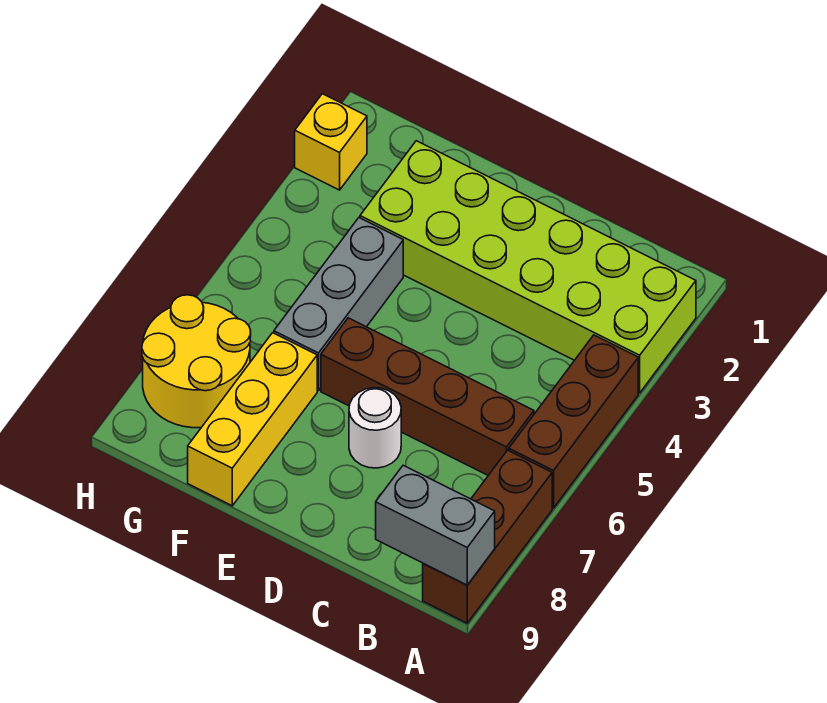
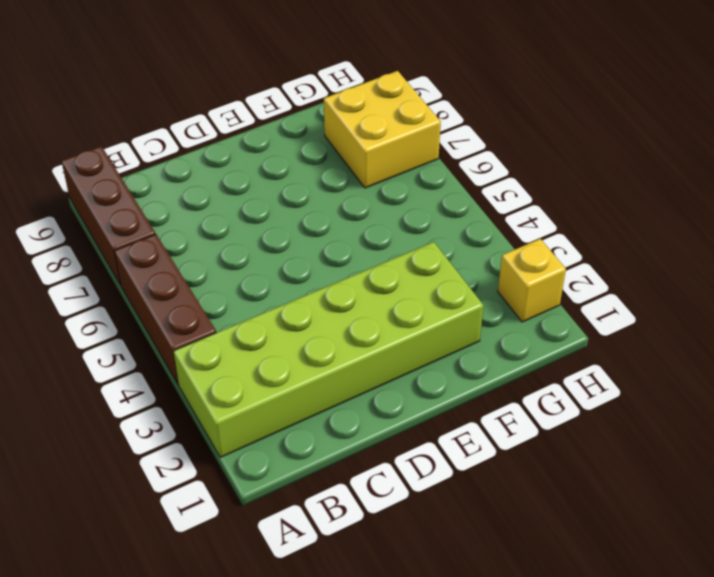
yellow brick G7:H8 level 1 -> yellow round brick G7:H8 level 1
none -> brown brick B6:E6 level 1
none -> white round brick D7 level 1

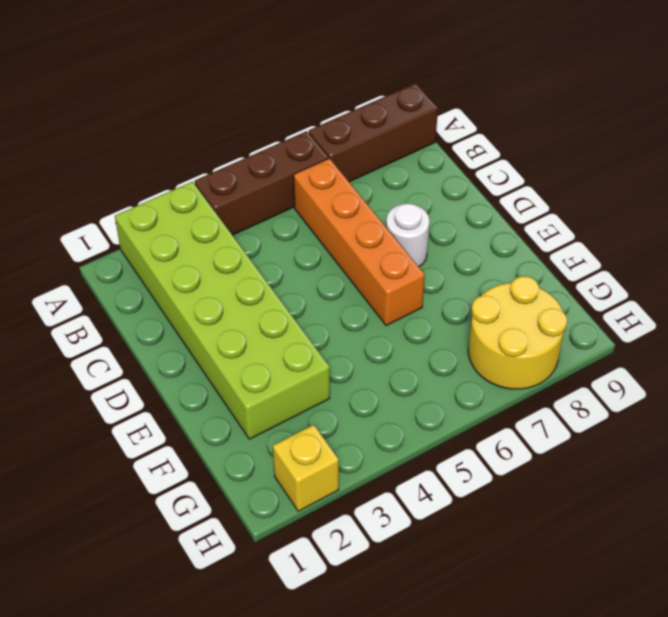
orange brick B6:E6 level 1 -> brown brick B6:E6 level 1
none -> grey brick F4:F6 level 1
none -> yellow brick F7:F9 level 1

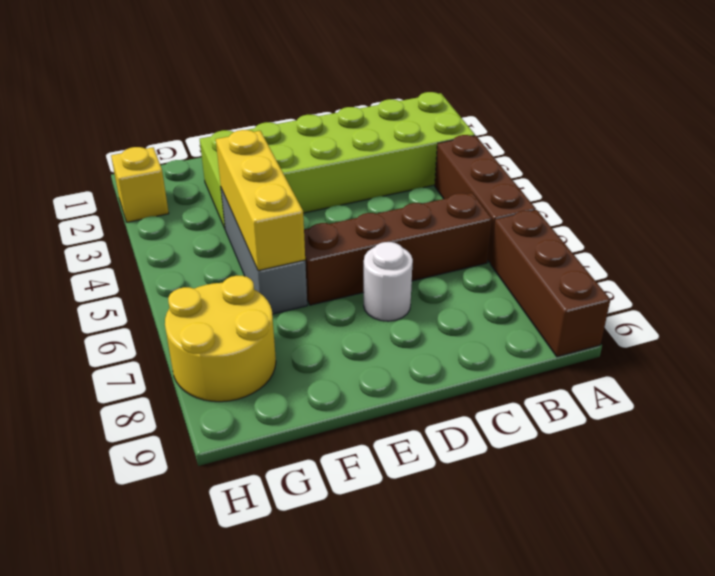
yellow brick F4:F6 level 2 -> yellow brick F7:F9 level 1
none -> grey brick A9:B9 level 2

